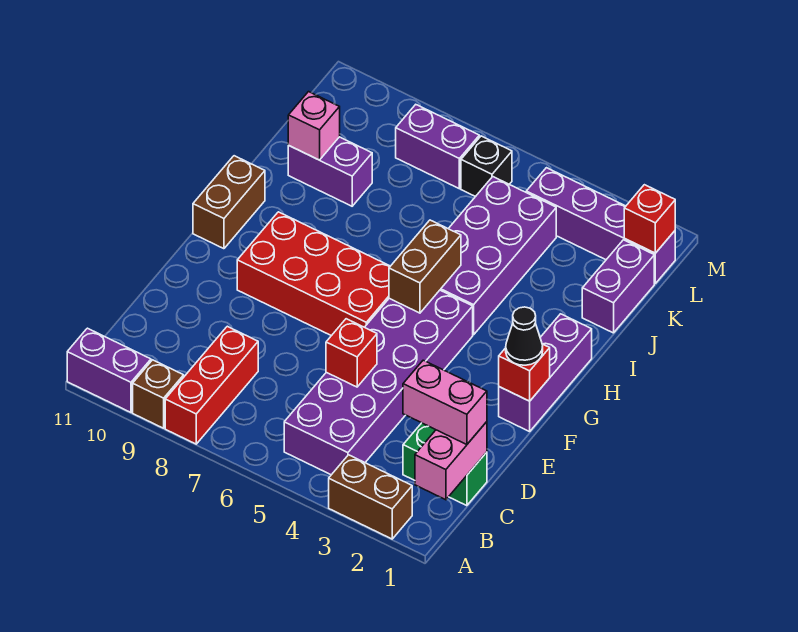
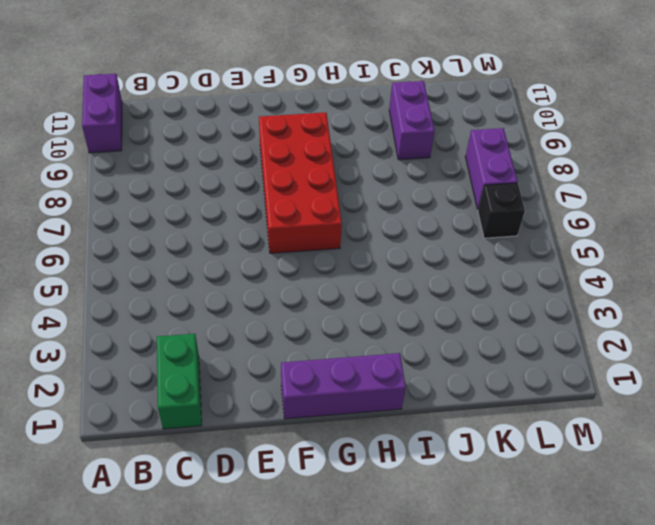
none -> brown brick A2:A3 level 1
none -> red brick A8:C8 level 1
none -> brown brick A9 level 1

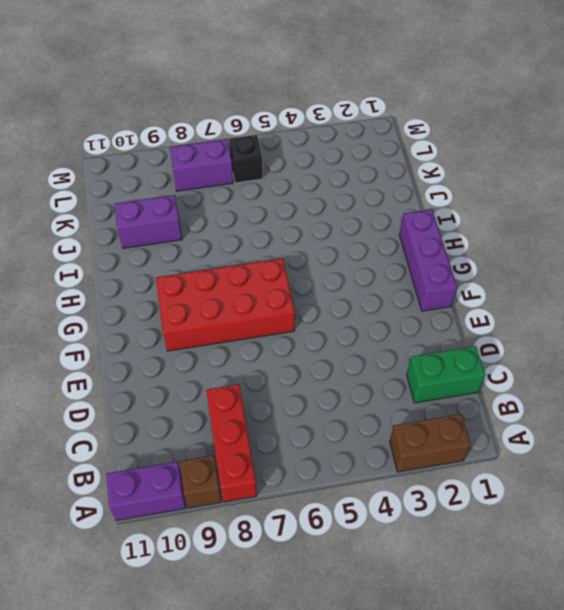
none -> purple brick B4:G5 level 1
none -> brown brick G11:H11 level 1
none -> purple brick H4:K5 level 1

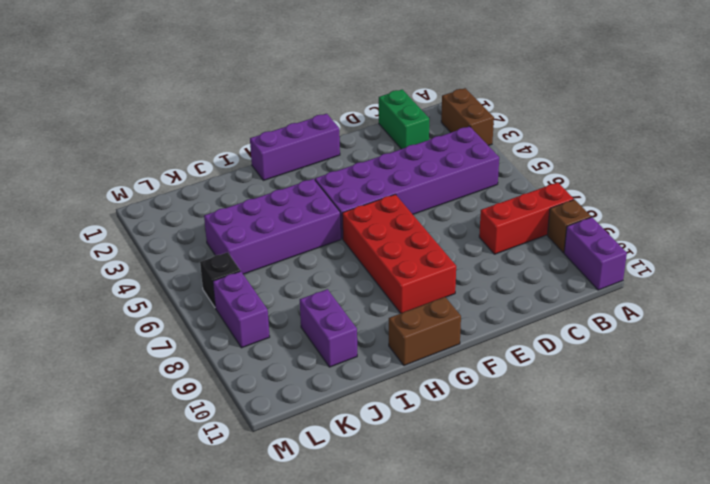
none -> purple brick J1:K1 level 1
none -> purple brick L1:L4 level 1
none -> pink brick B1:C1 level 2

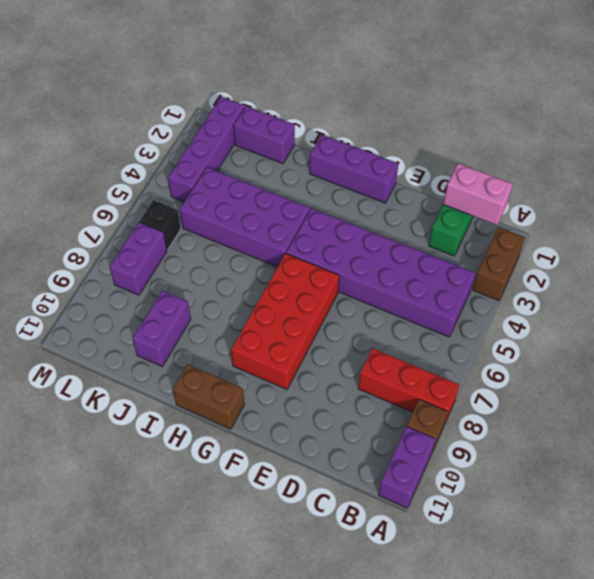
none -> red brick D5 level 2
none -> red brick F1 level 2
none -> brown brick G5:H5 level 2

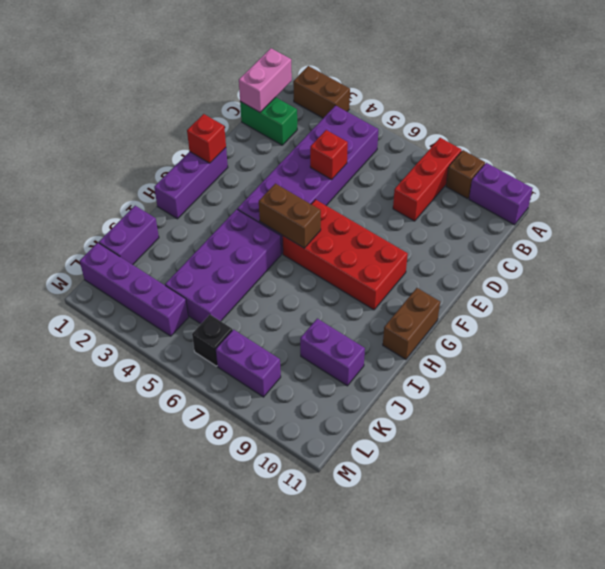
brown brick G5:G6 level 2 -> brown brick G5:H5 level 2
none -> pink brick J10 level 2
none -> red brick L1 level 2
none -> pink brick C1:C2 level 3

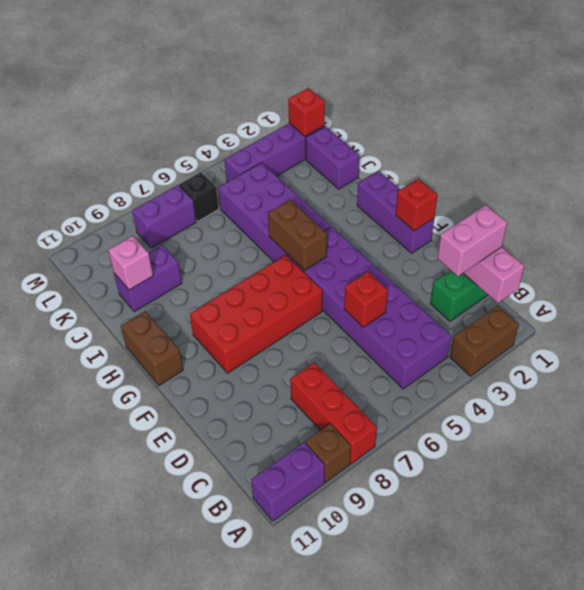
none -> black cone F1 level 3

